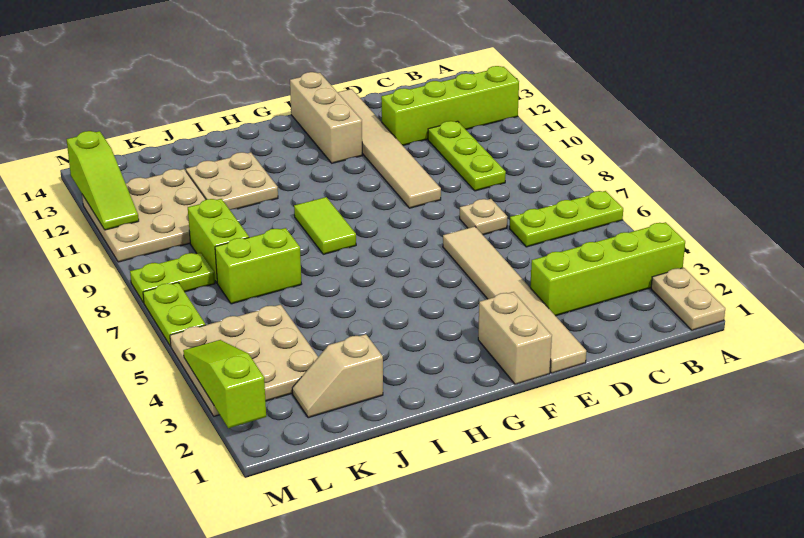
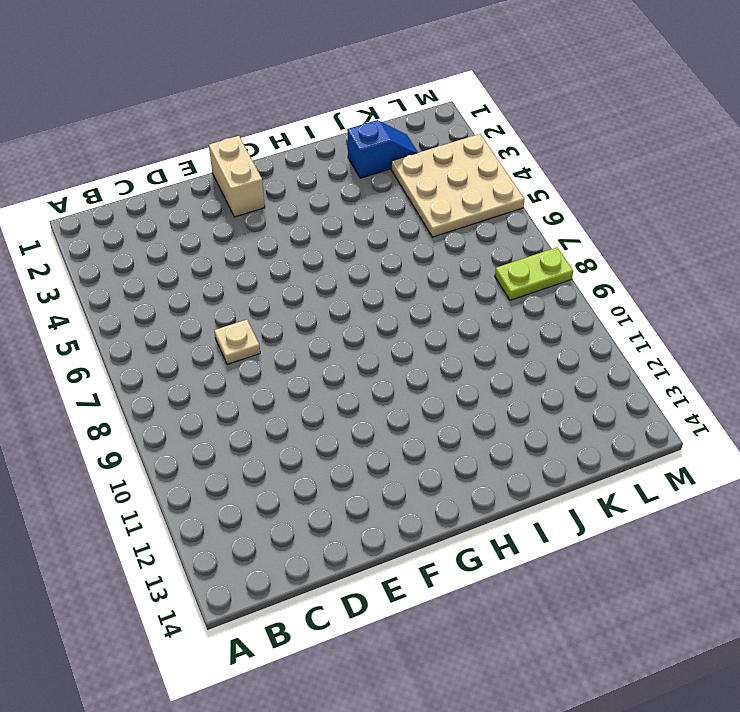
blue slope J2:K2 level 1 top J -> tan slope J2:K2 level 1 top J
none -> tan plate A1:A2 level 1
none -> lime brick A3:D3 level 1
none -> lime plate A6:C6 level 1

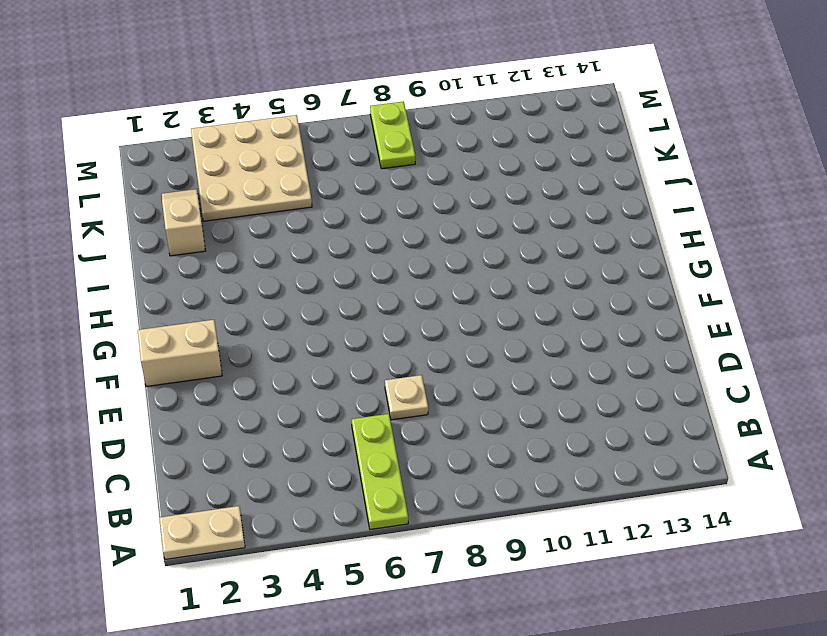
none -> lime brick A3:D3 level 1
none -> lime brick A12:D12 level 1
none -> lime plate C9:C11 level 1

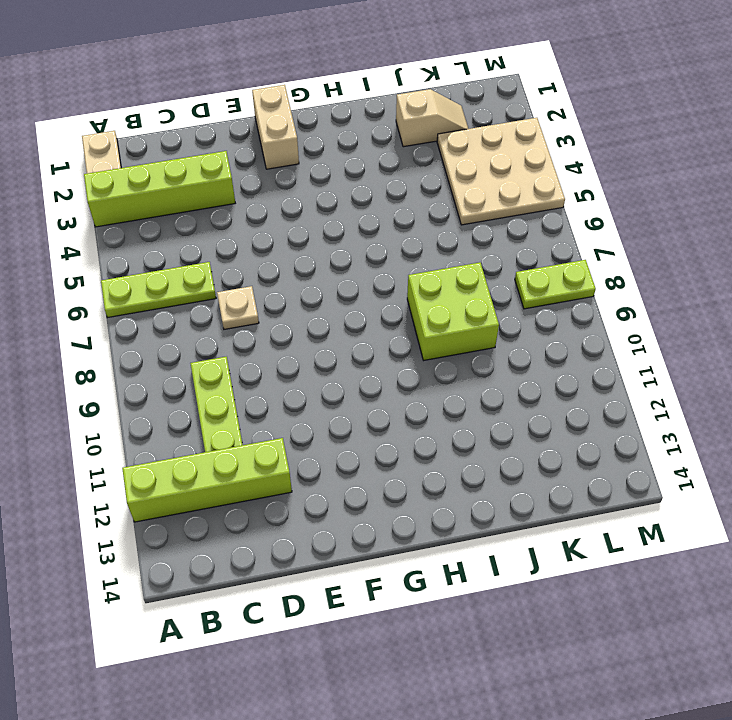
lime brick I8:J9 level 1 -> none
none -> tan tile E1:E6 level 1
none -> tan tile E9:E14 level 1
none -> tan brick F12:F14 level 1

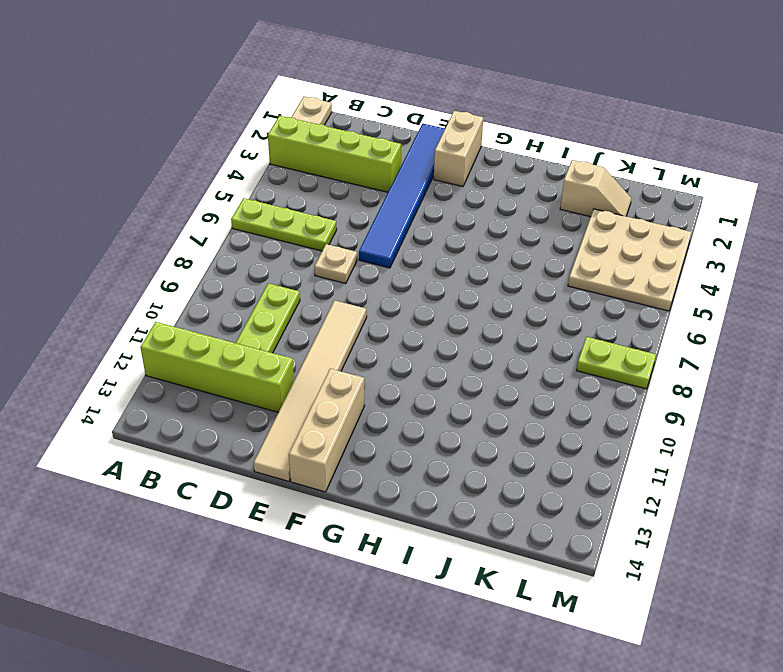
blue tile E1:E6 level 1 -> tan tile E1:E6 level 1
none -> lime tile H8:H9 level 1
none -> tan plate I11:J12 level 1
none -> lime brick J7:K7 level 1

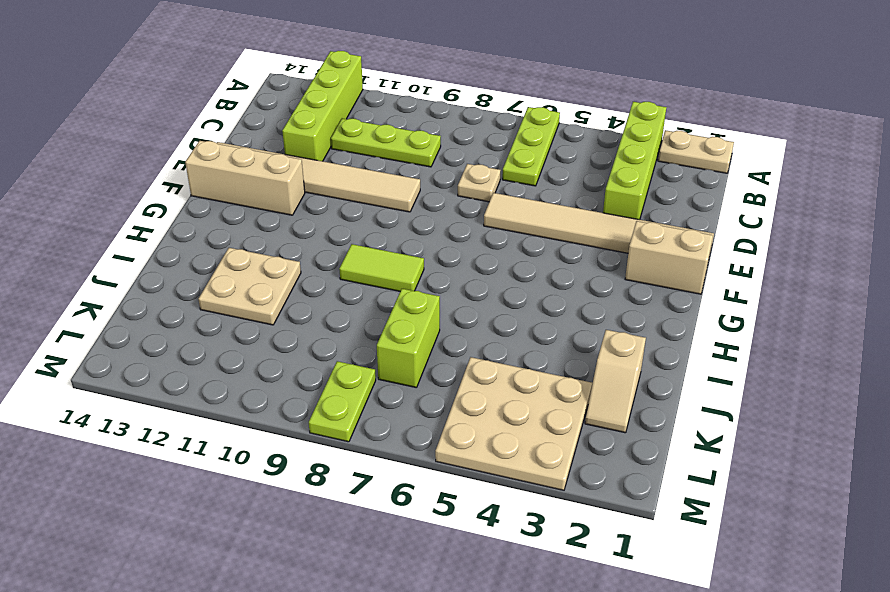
none -> lime brick K8:K9 level 1
none -> tan plate K10:M12 level 1
none -> lime plate M6:M7 level 1

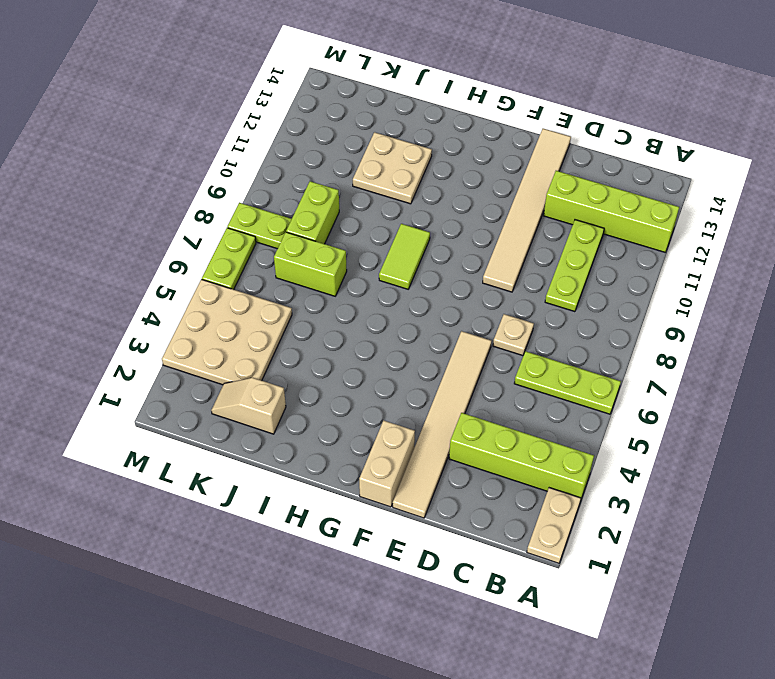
none -> tan brick F12:F14 level 1
none -> tan plate K10:M12 level 1
none -> lime slope M2:M4 level 2 top 2

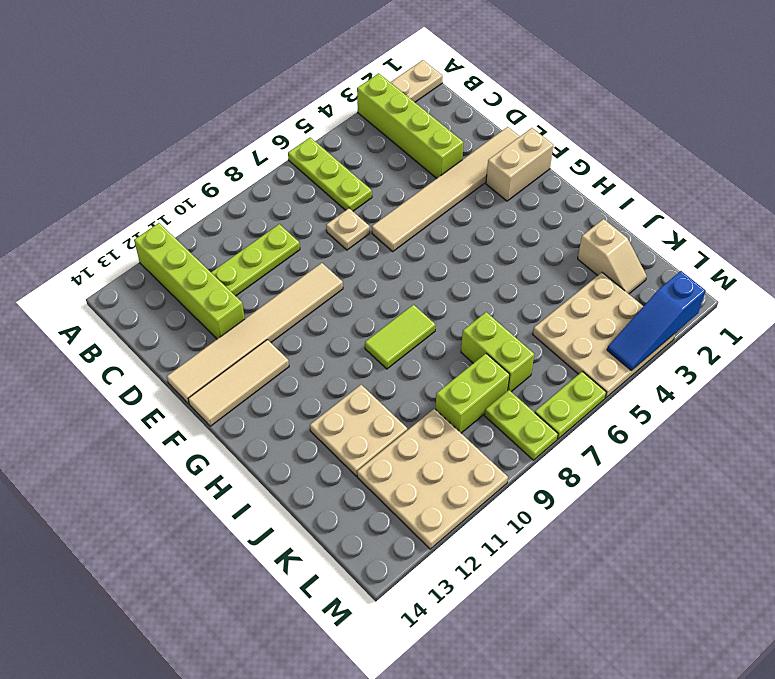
tan tile F12:F14 level 1 -> tan brick F12:F14 level 1
blue slope M2:M4 level 2 top 2 -> lime slope M2:M4 level 2 top 2
none -> lime slope M11:M13 level 2 top 13

